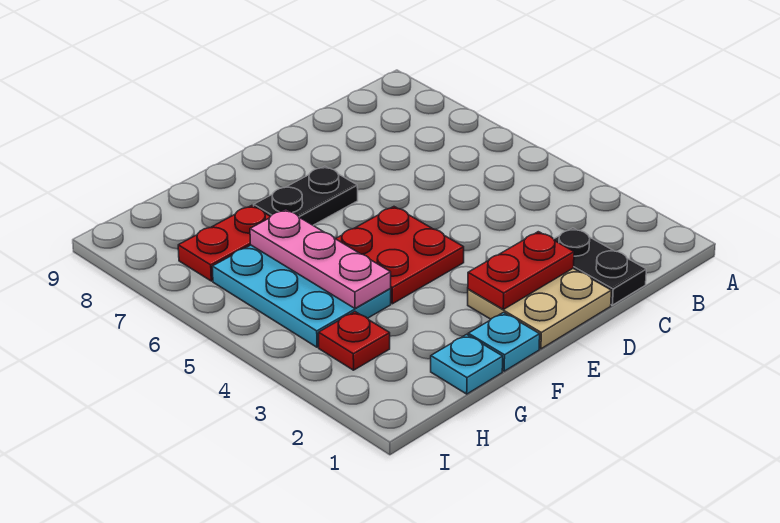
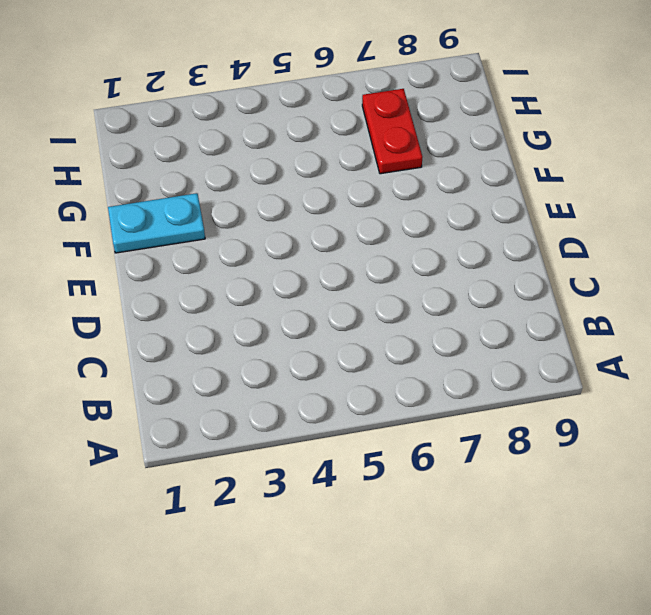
cyan plate F1:F2 level 1 -> cyan plate F1 level 1
none -> black plate C1:C2 level 1
none -> tan plate D1:E2 level 1

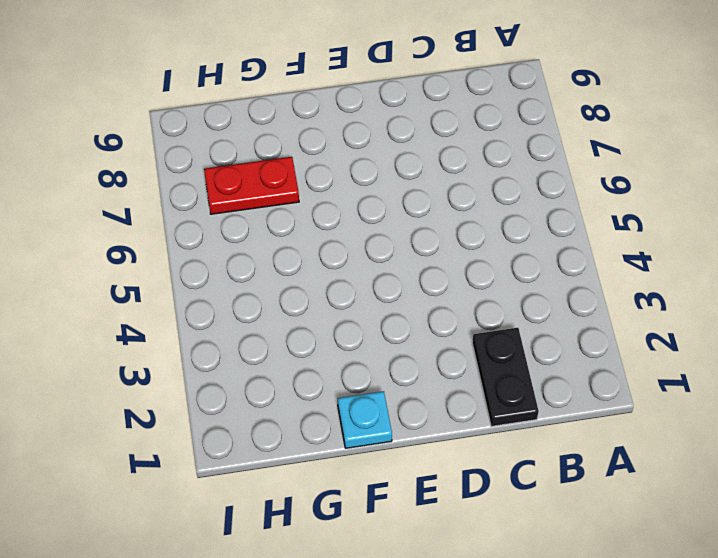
none -> tan plate D1:E2 level 1
none -> red plate E4:F5 level 1

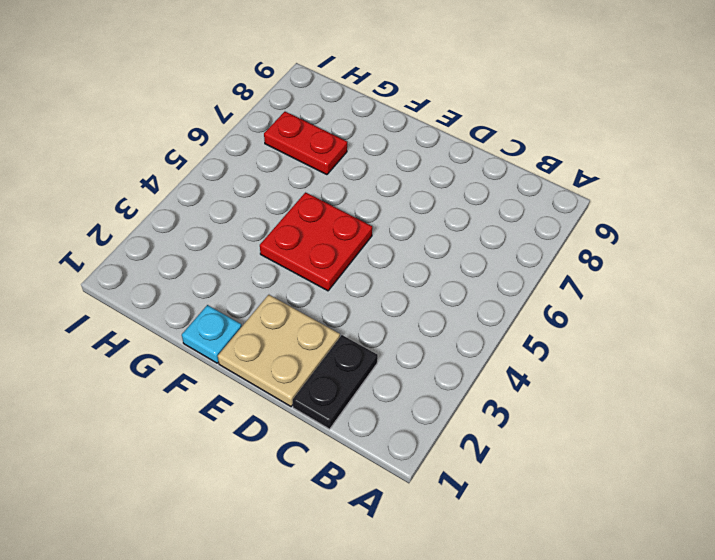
none -> black plate E7:F7 level 1
none -> cyan plate G1 level 1

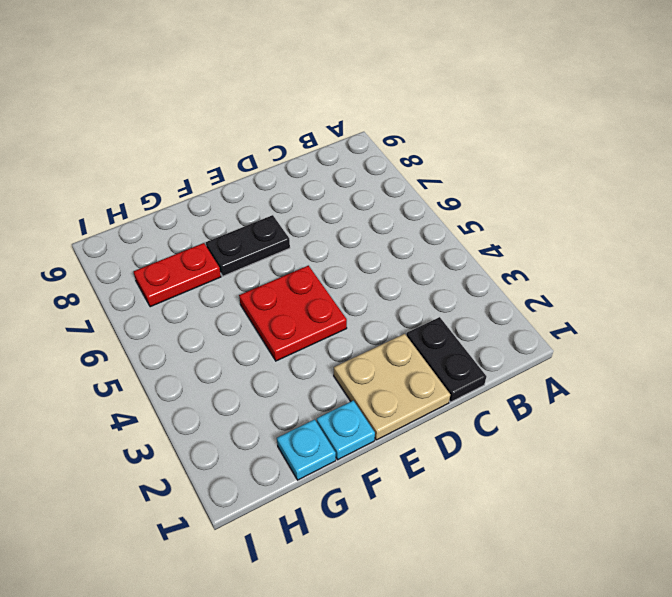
none -> cyan plate G4:H6 level 1
none -> red plate H3 level 1

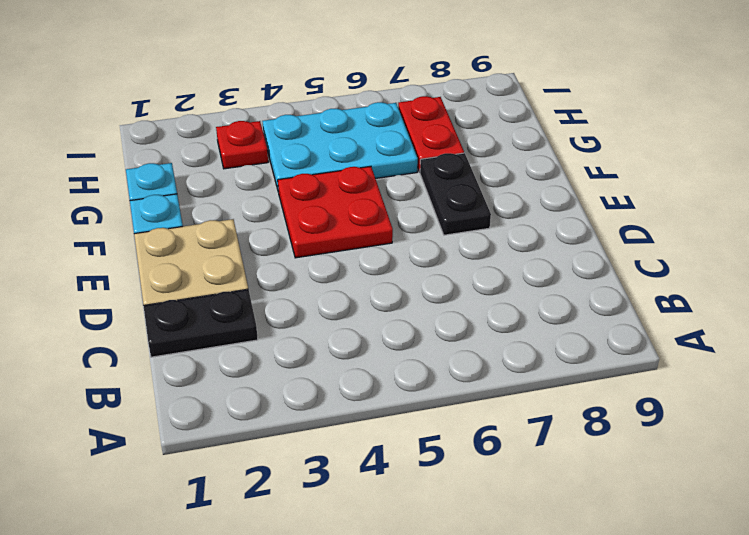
none -> red plate D2:E2 level 2
none -> pink plate G4:G6 level 2

